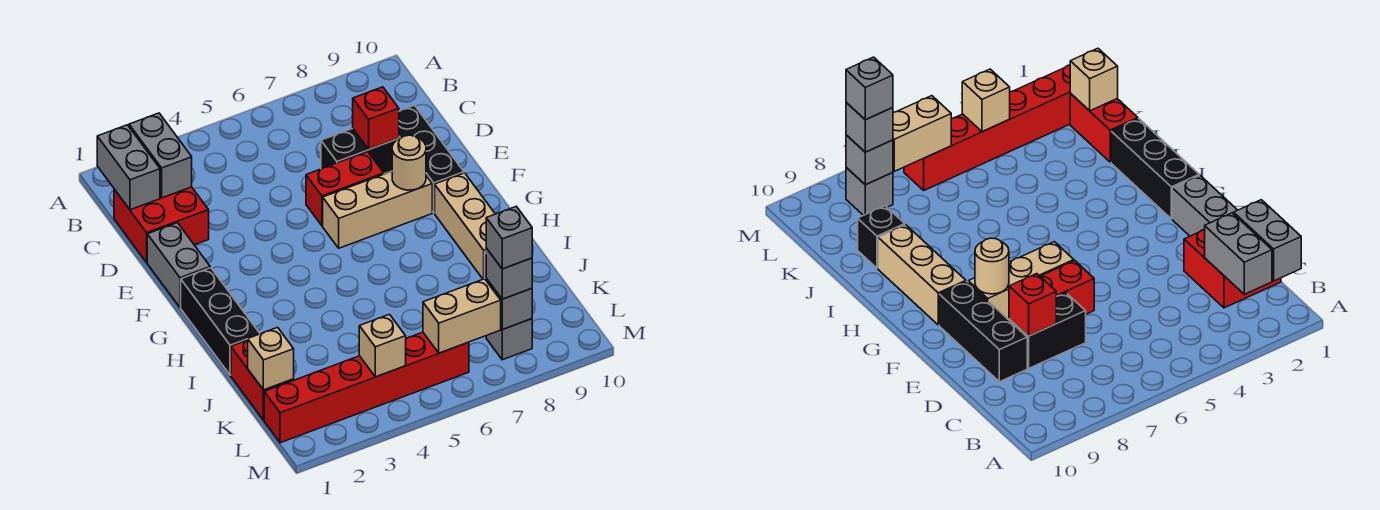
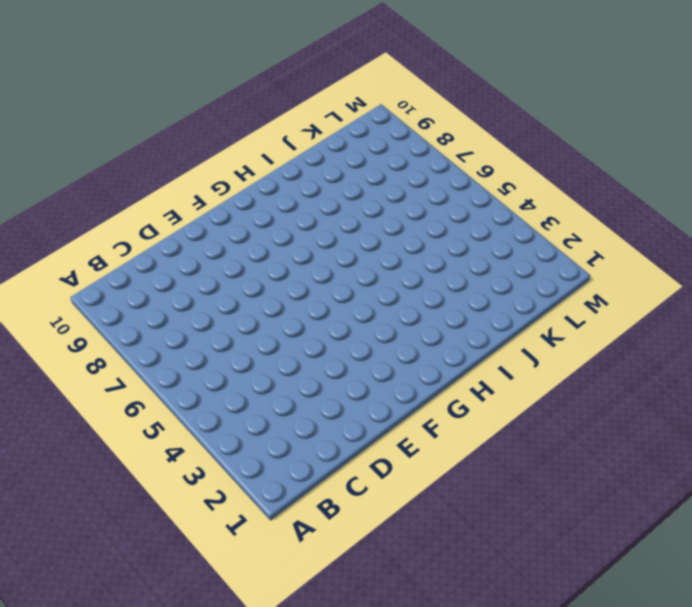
none -> red brick C1:D2 level 1
none -> black brick D7:D8 level 1
none -> black brick D9:F9 level 1

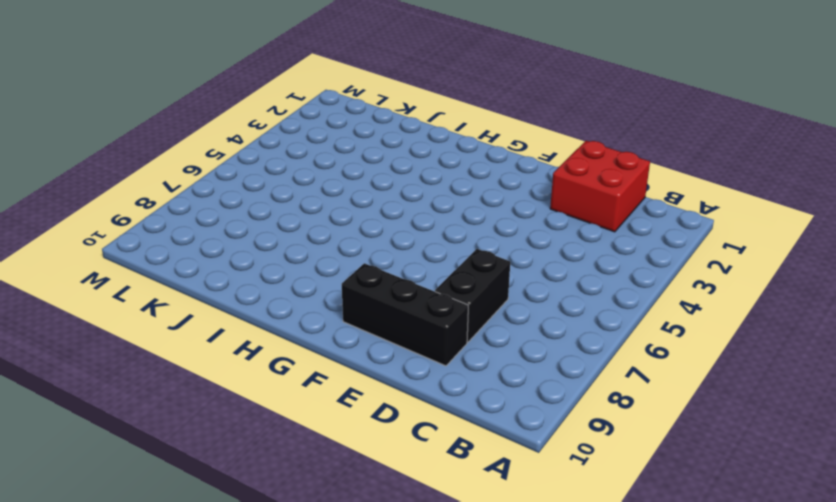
none -> grey brick E1:F1 level 1
none -> red brick E6:E7 level 1
none -> tan brick F6:F8 level 1

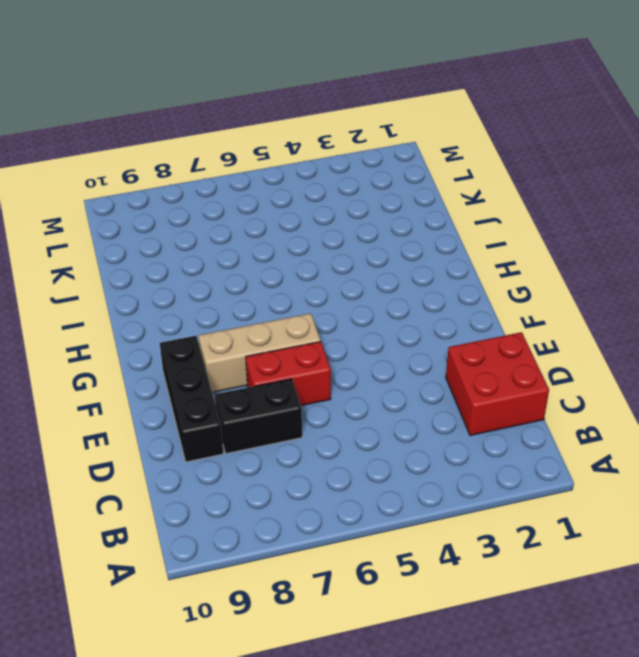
none -> grey brick E1:F1 level 1
none -> black brick G1:I1 level 1
none -> tan brick G9:I9 level 1

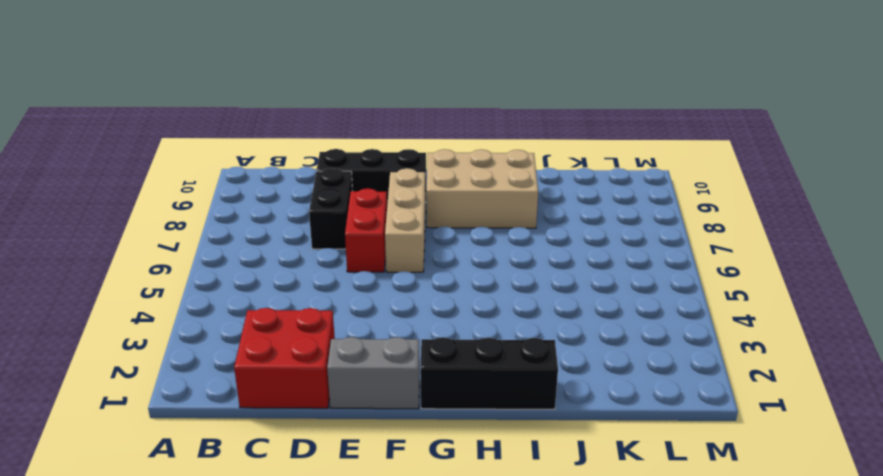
tan brick G8:I9 level 1 -> tan brick G9:I9 level 1
none -> red brick J1:K1 level 1
none -> black brick J9 level 1
none -> red brick L1:L6 level 1

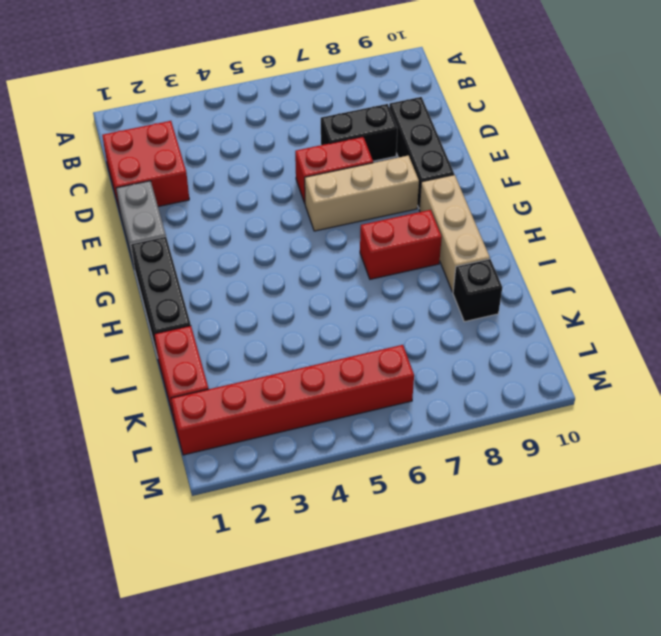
red brick H7:H8 level 1 -> none
none -> grey brick L8 level 1
none -> grey brick B1:C1 level 2
none -> grey brick B2:C2 level 2

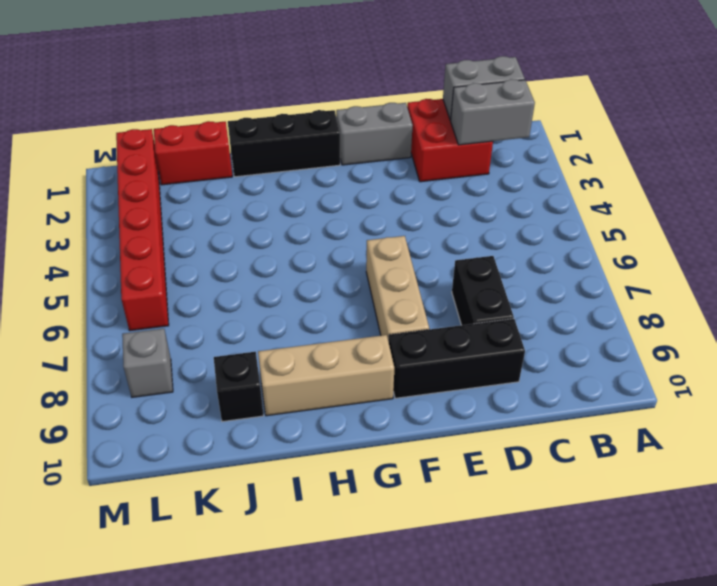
none -> red brick E6:E7 level 1
none -> red brick D8 level 2
none -> tan round brick F8 level 2

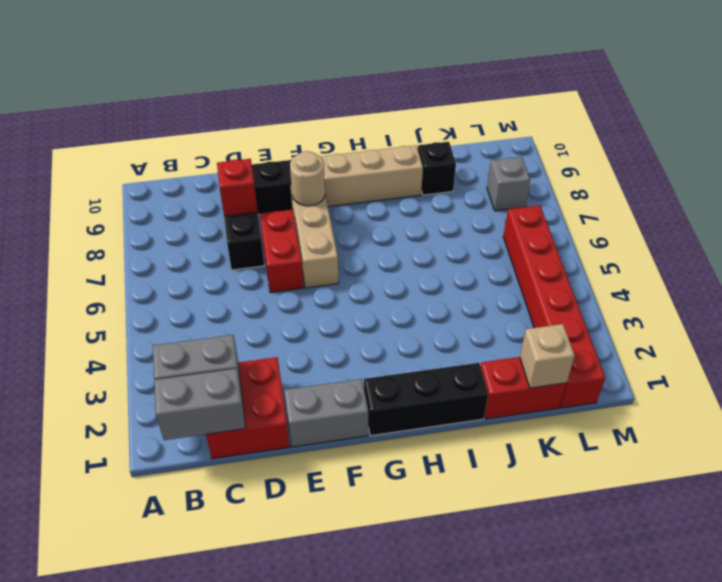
none -> tan brick L4 level 2
none -> tan brick L6:L7 level 2
none -> grey brick L8 level 2

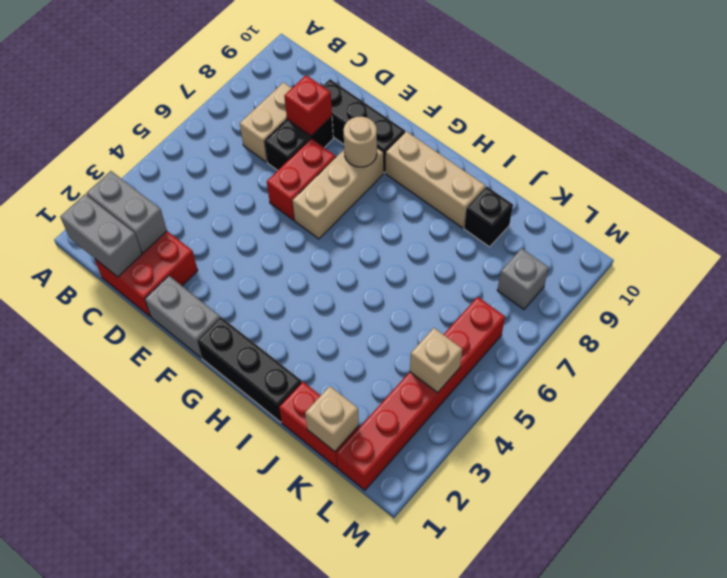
tan brick C7:C8 level 1 -> tan brick L6:L7 level 2
none -> grey brick L8 level 2
none -> grey brick L8 level 3
none -> grey brick L8 level 4

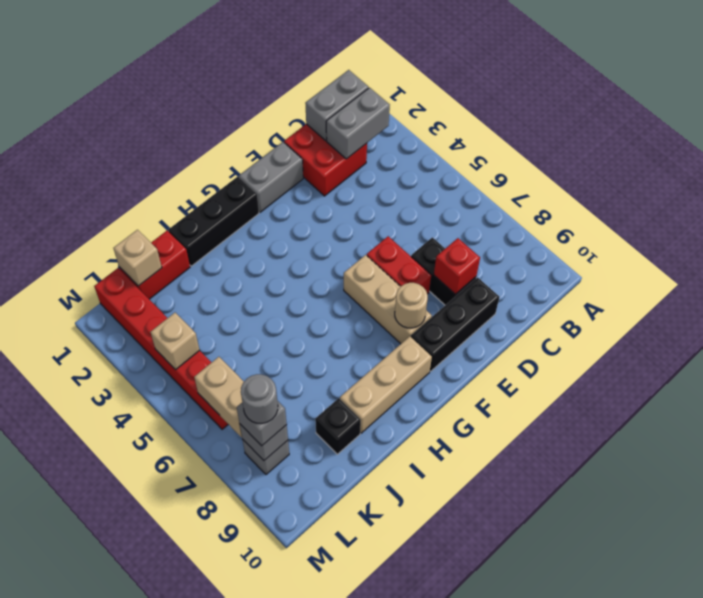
grey round brick L8 level 4 -> grey brick L8 level 4

